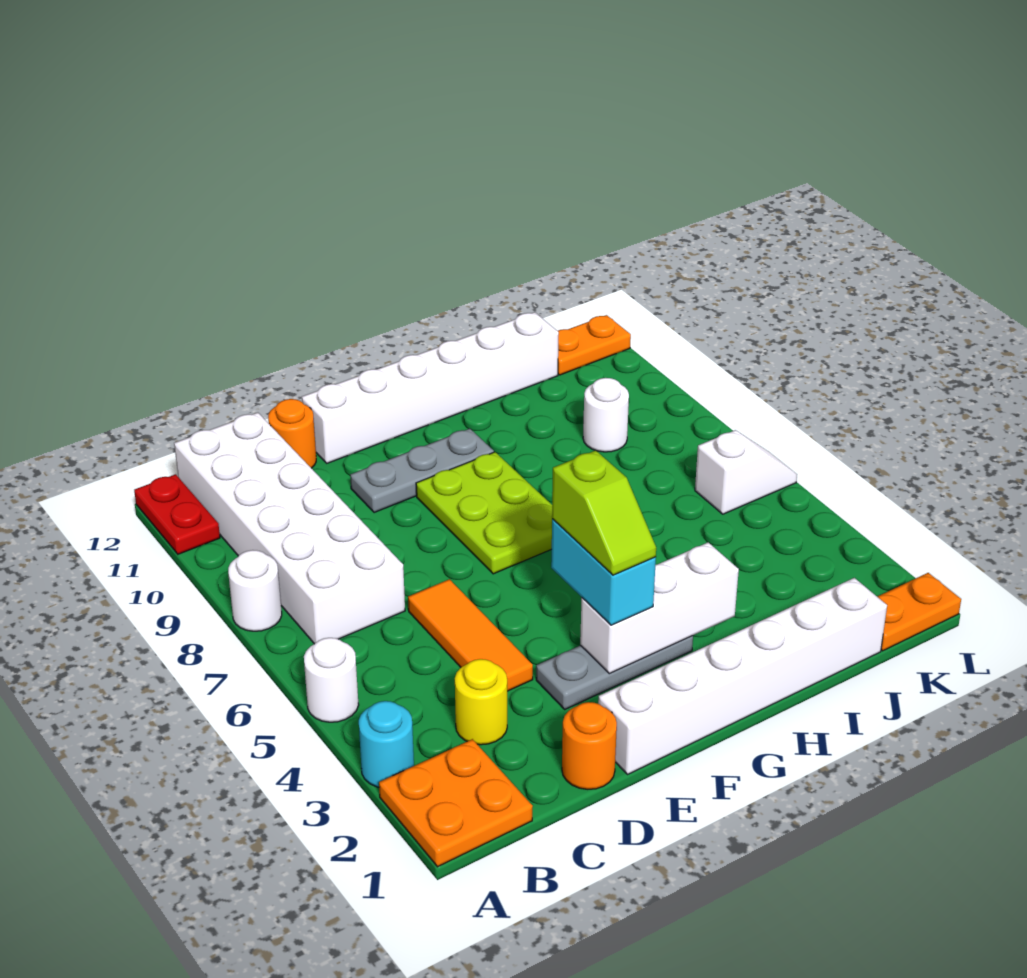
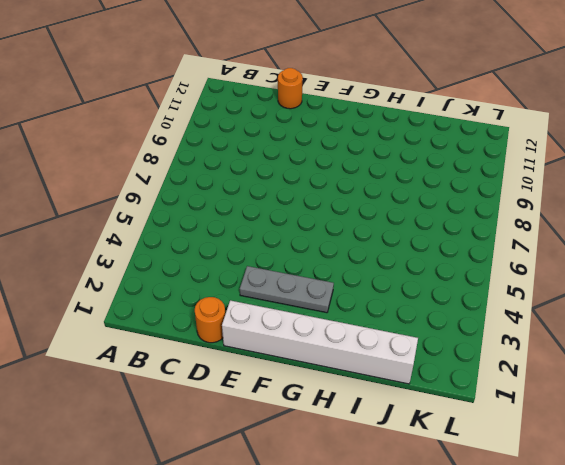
none -> orange plate A1:B2 level 1
none -> cyan round brick A3 level 1
none -> white round brick A5 level 1

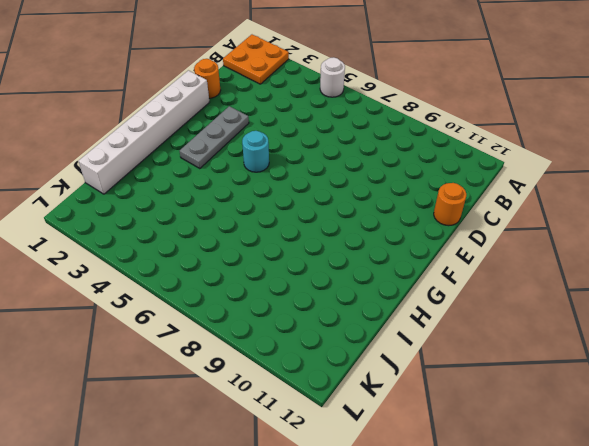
cyan round brick F5 level 1 -> cyan round brick A3 level 1
none -> white round brick A8 level 1
none -> red plate A11:A12 level 1
none -> white brick B7:C12 level 1

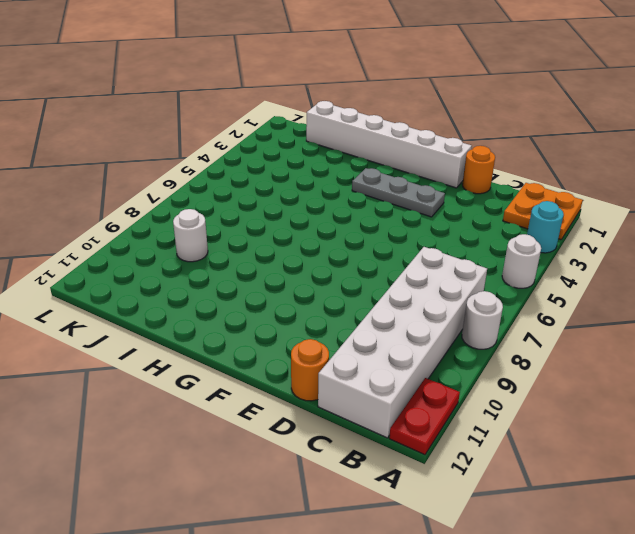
none -> yellow round brick C3 level 1
none -> orange tile D4:D6 level 1
none -> grey plate E10:G10 level 1

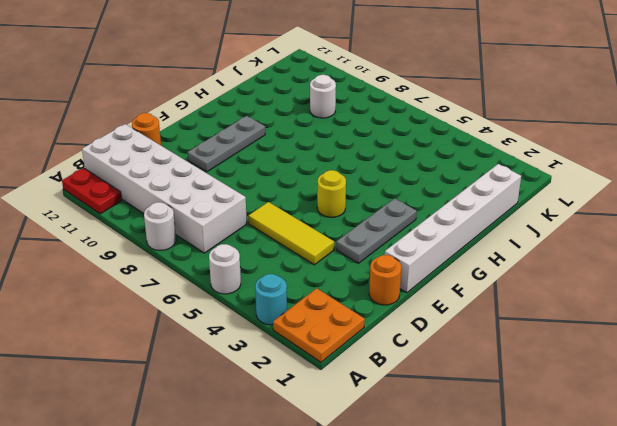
yellow tile D4:D6 level 1 -> orange tile D4:D6 level 1
yellow round brick F5 level 1 -> yellow round brick C3 level 1
none -> white brick E12:J12 level 1
none -> lime plate F7:G9 level 1
none -> orange plate K1:L1 level 1

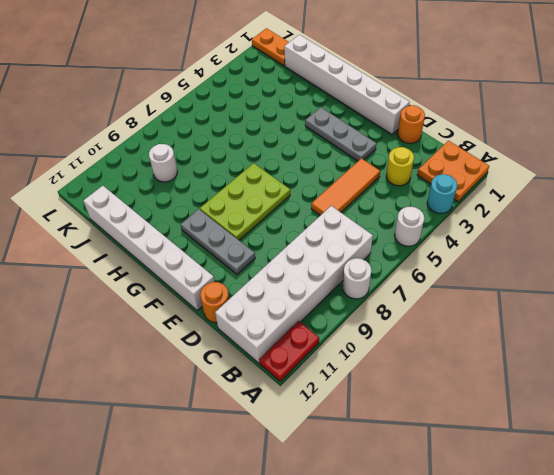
none -> white slope K6:L6 level 1 top K
none -> orange plate K12:L12 level 1
none -> white brick F3:H3 level 2

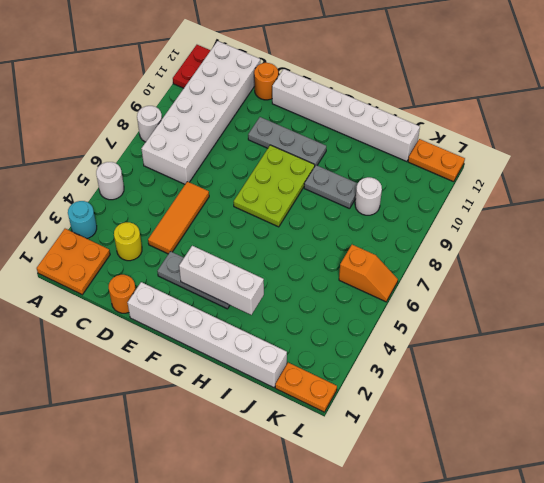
grey plate H9:I9 level 1 -> none
orange slope K6:L6 level 1 top K -> white slope K6:L6 level 1 top K
none -> cyan brick F3:F4 level 3
none -> lime slope F3:F4 level 4 top 4

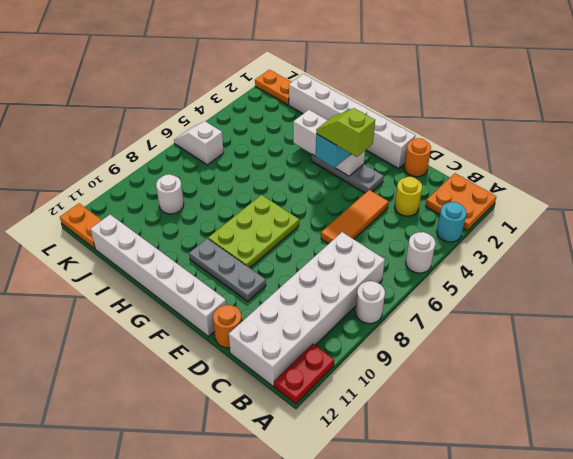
lime slope E4:F4 level 4 top E -> lime slope F3:F4 level 4 top 4

